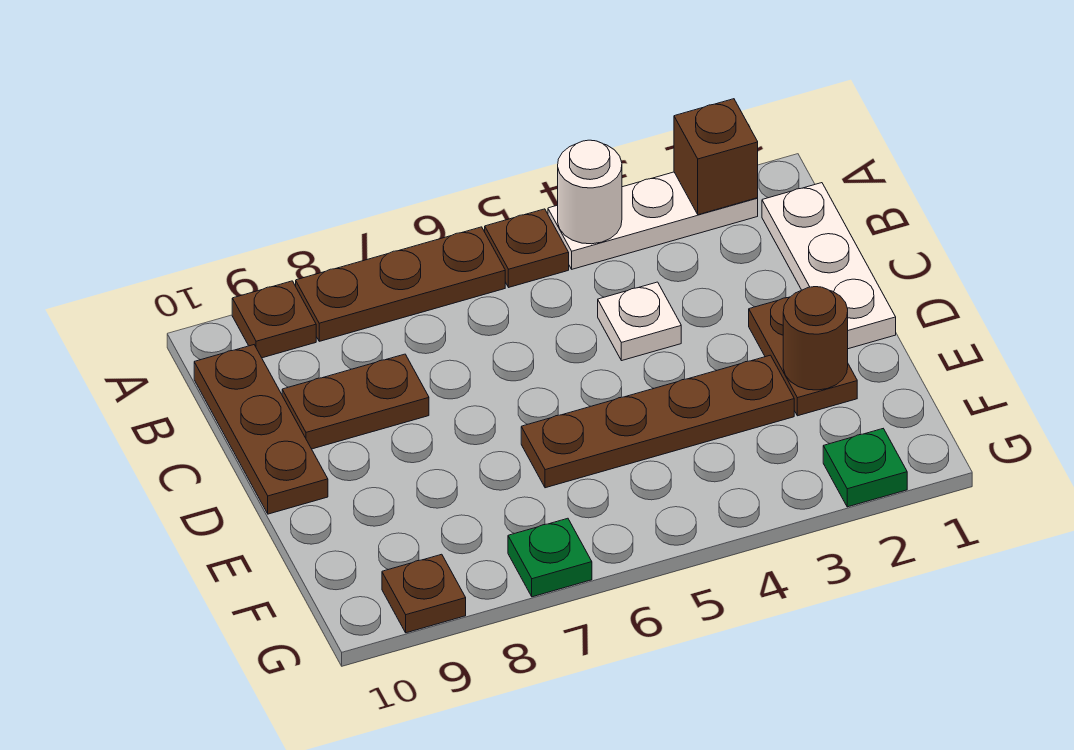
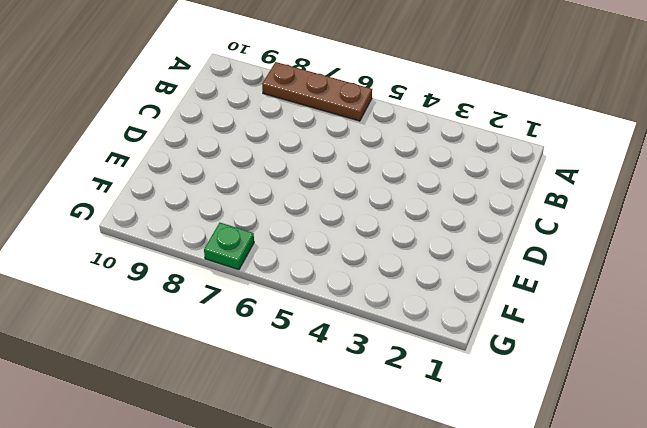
none -> white plate A2:A4 level 1
none -> brown plate A5 level 1
none -> brown plate A9 level 1

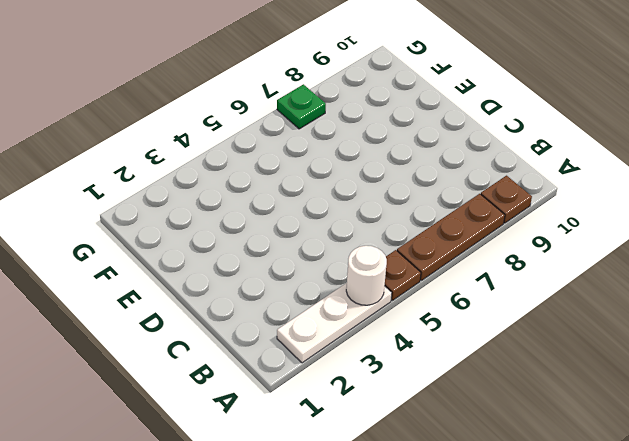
none -> white plate B1:D1 level 1
none -> brown plate B10:D10 level 1
none -> white plate C4 level 1

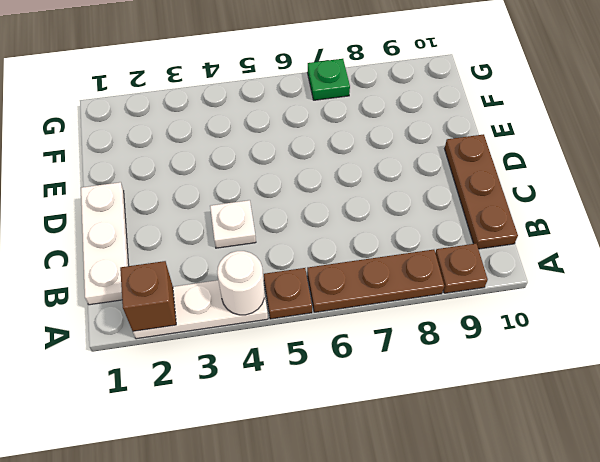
none -> brown plate C8:C9 level 1
none -> brown plate D2:E2 level 1
none -> brown plate E3:E6 level 1

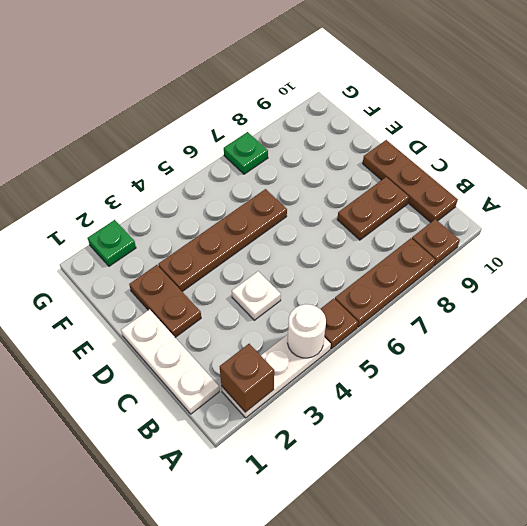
none -> brown plate G9 level 1
none -> brown round brick E2 level 2

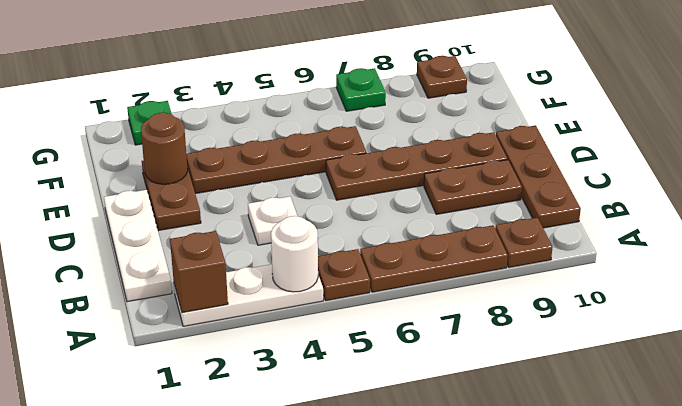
brown plate D6:D9 level 1 -> none

